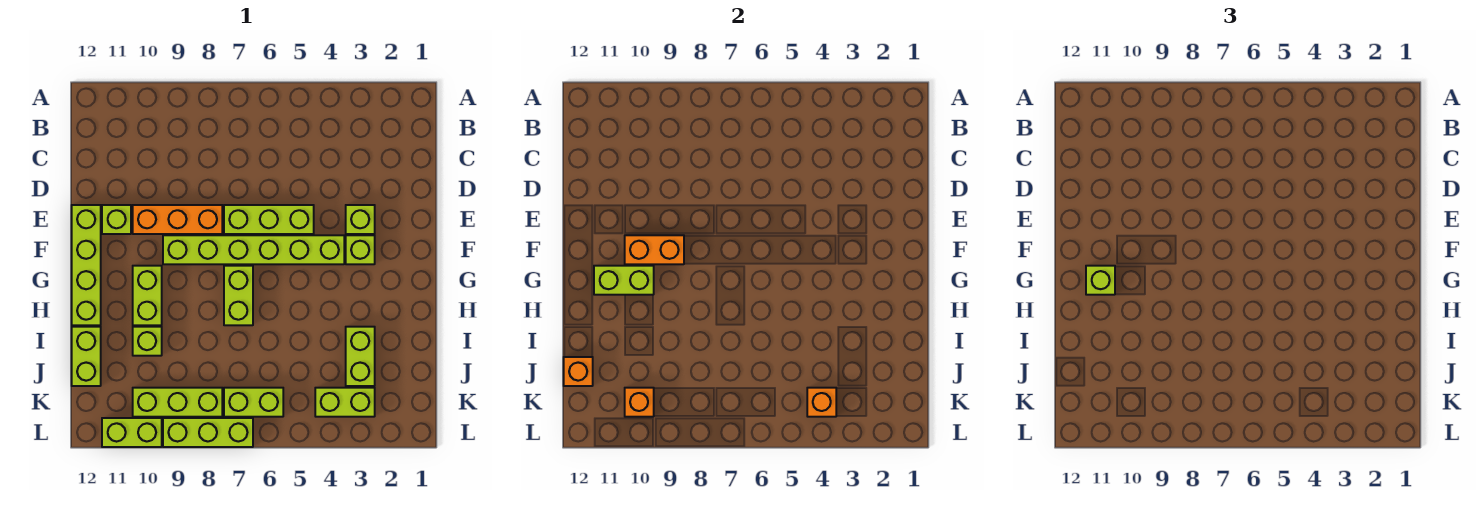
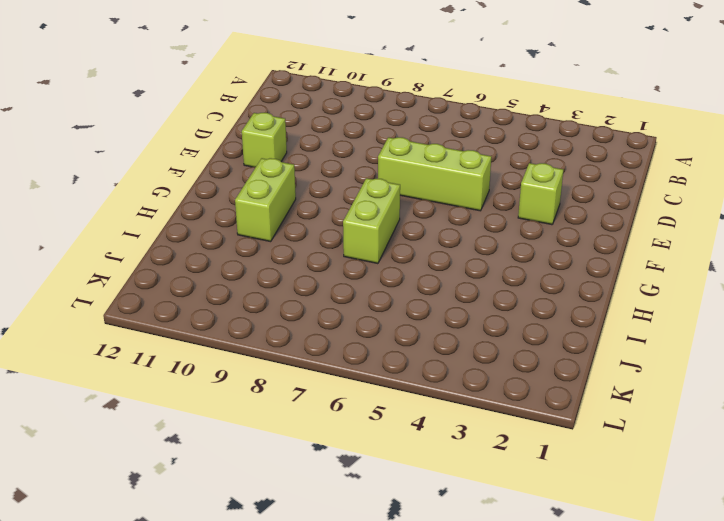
none -> orange brick E8:E10 level 1
none -> lime brick E12:H12 level 1
none -> lime brick F3 level 1

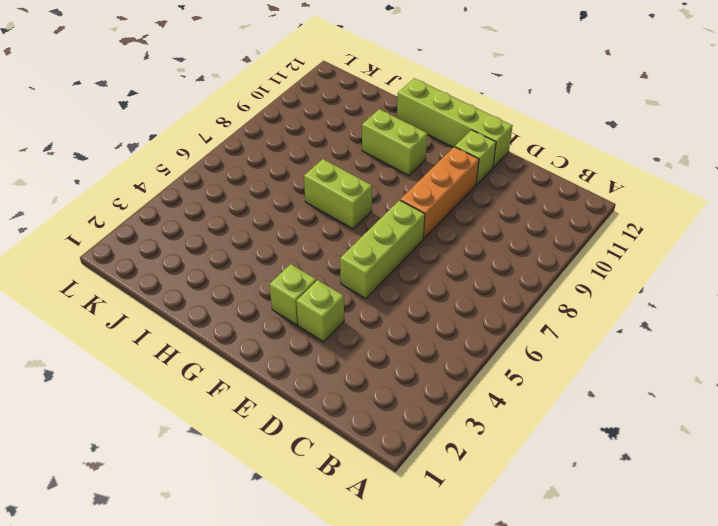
none -> lime brick F4:F9 level 1
none -> lime brick I3:J3 level 1
none -> lime brick I10 level 1

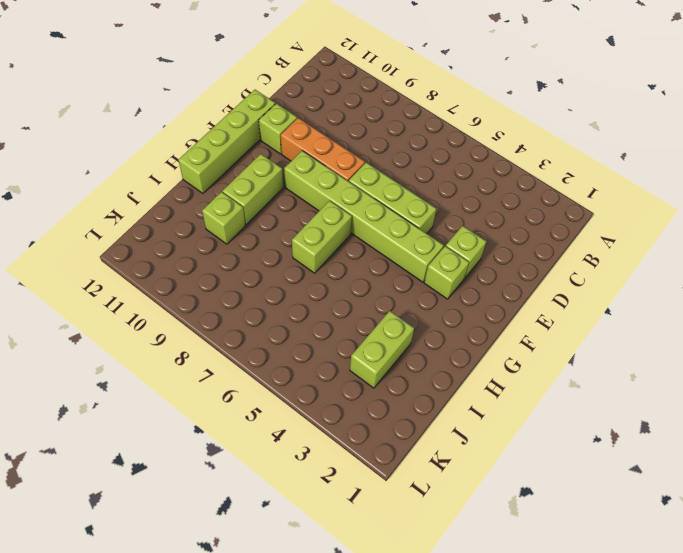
none -> lime brick I12:J12 level 1
none -> lime brick K3:K4 level 1
none -> lime brick K6:K7 level 1

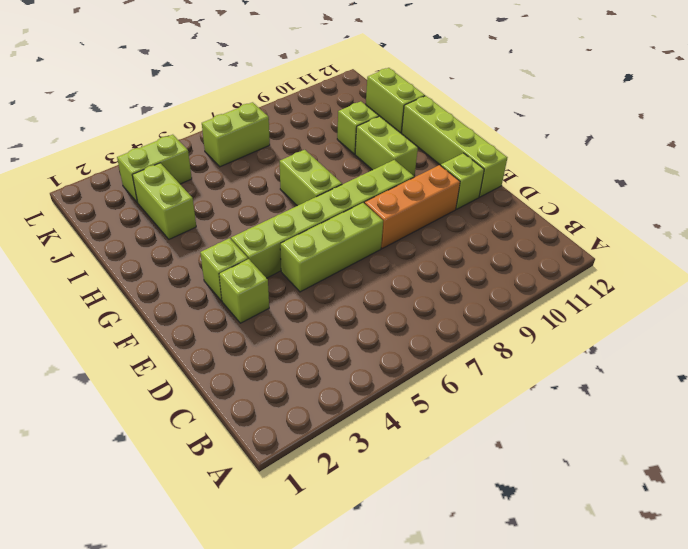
none -> lime brick K8:K10 level 1
none -> lime brick L7:L9 level 1
none -> lime brick L10:L11 level 1

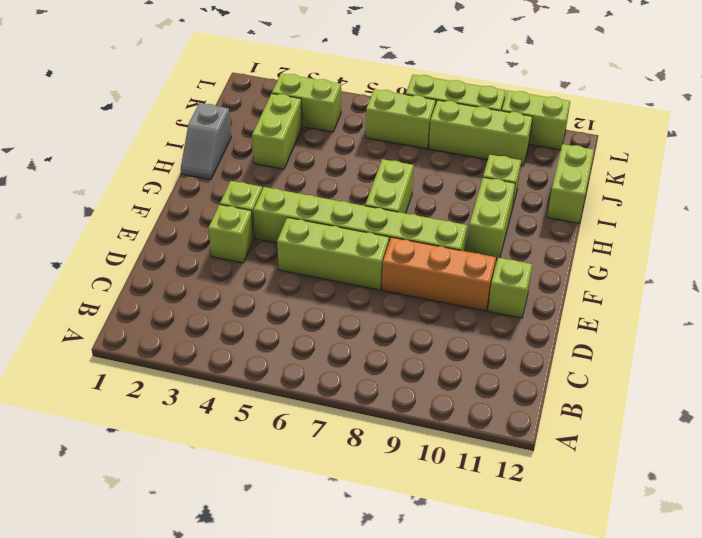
grey slope H1:I1 level 1 top I -> none
none -> lime brick E12:H12 level 1
none -> orange brick F9:F10 level 2
none -> lime brick G10:G11 level 2

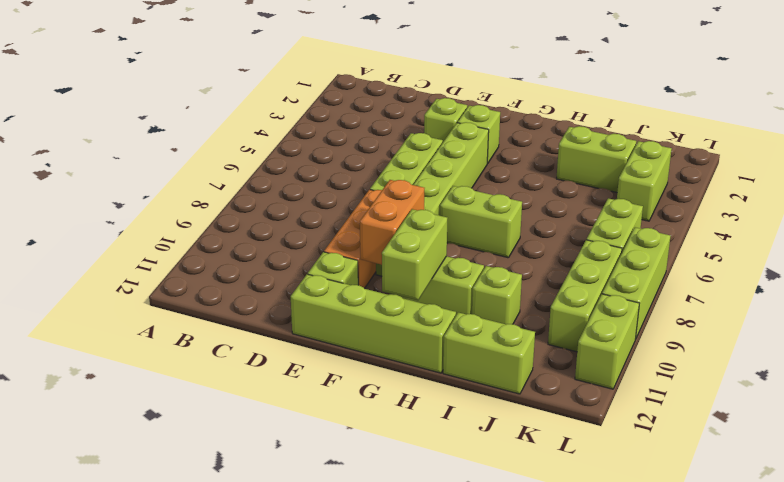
none -> orange brick J12 level 2
none -> orange brick K4 level 2
none -> orange brick K10 level 2

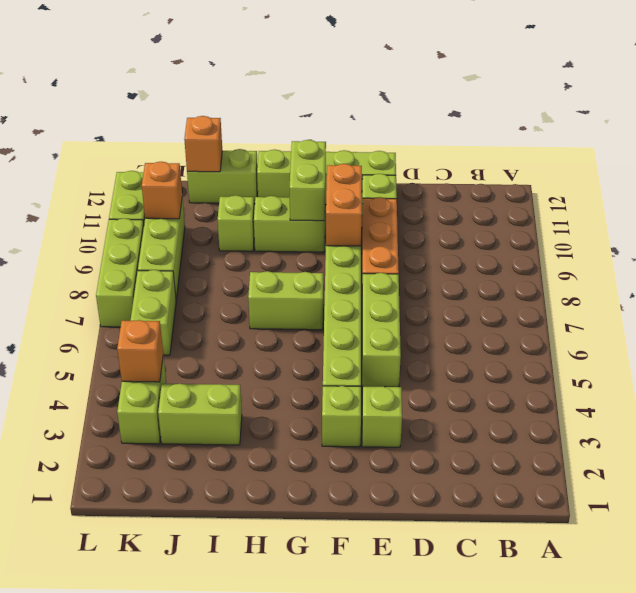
none -> lime brick G11 level 3

